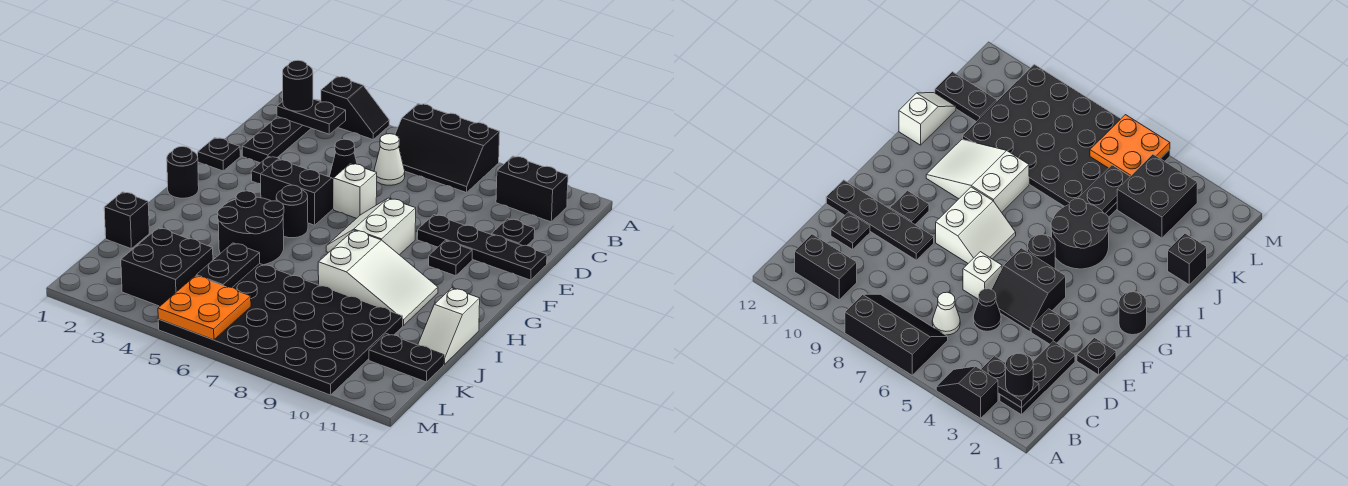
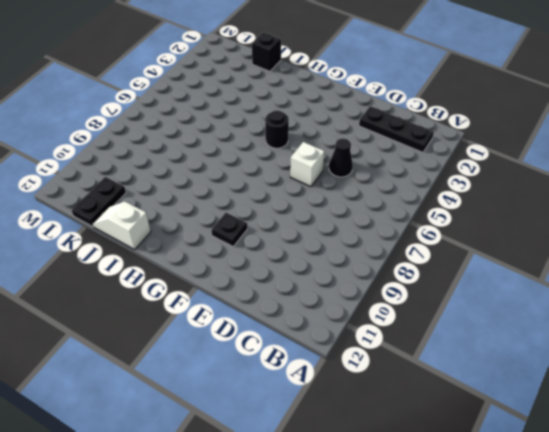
none -> black slope A3:A4 level 1 top 3
none -> black slope A6:B8 level 1 top A
none -> black brick B10:B11 level 1

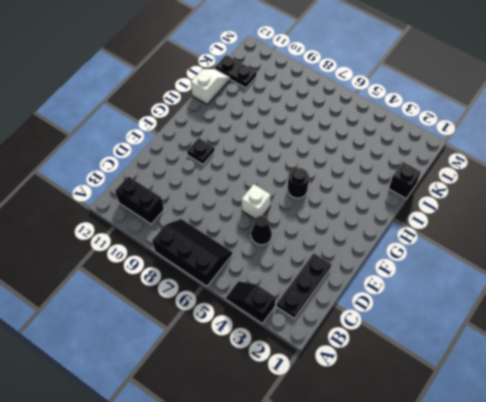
none -> white cone C6 level 1
none -> black plate D11 level 1
none -> black plate E1 level 1

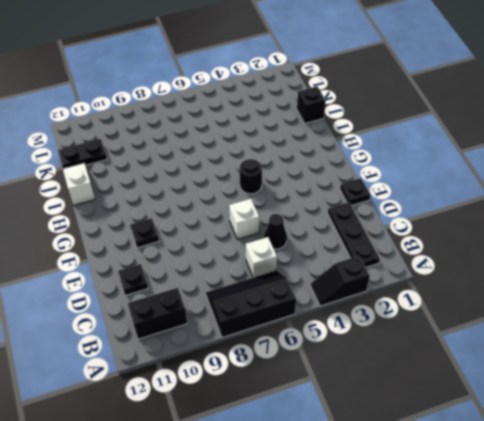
white brick C6 level 1 -> white cone C6 level 1
none -> black plate E3 level 1
none -> black slope E4:F5 level 1 top F
none -> black plate E9:E12 level 1

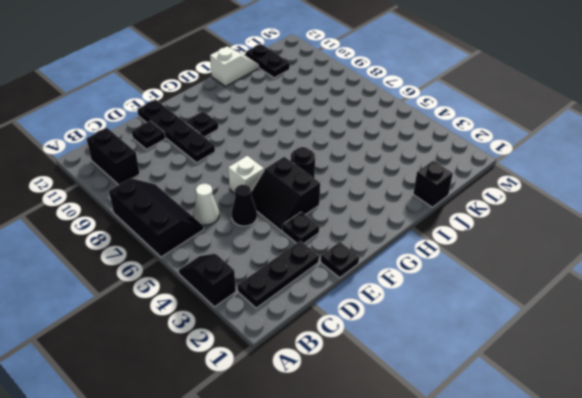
none -> white slope F7:G8 level 1 top 8
none -> black round brick G1 level 1
none -> black round brick H4:I5 level 1

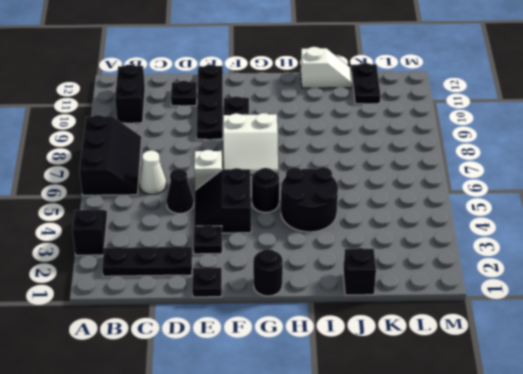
none -> white slope H8:I10 level 1 top 8
none -> black plate J5:M10 level 1
none -> black brick K3:L4 level 1

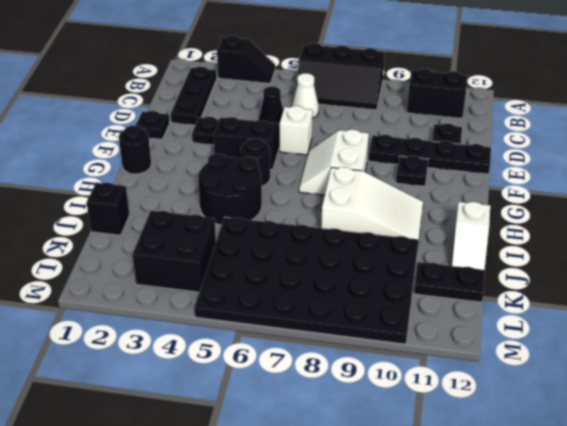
none -> black plate B2:B3 level 2
none -> black plate J5:K5 level 2
none -> orange plate L5:M6 level 2

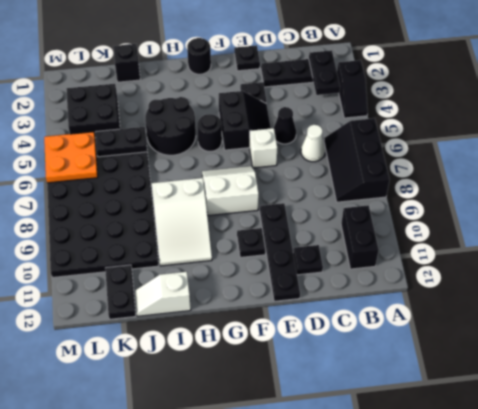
none -> black round brick B2 level 3

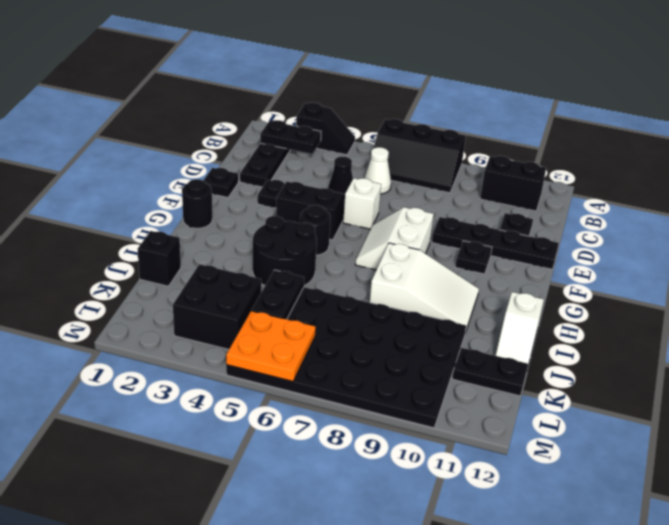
none -> black round brick B2 level 3

